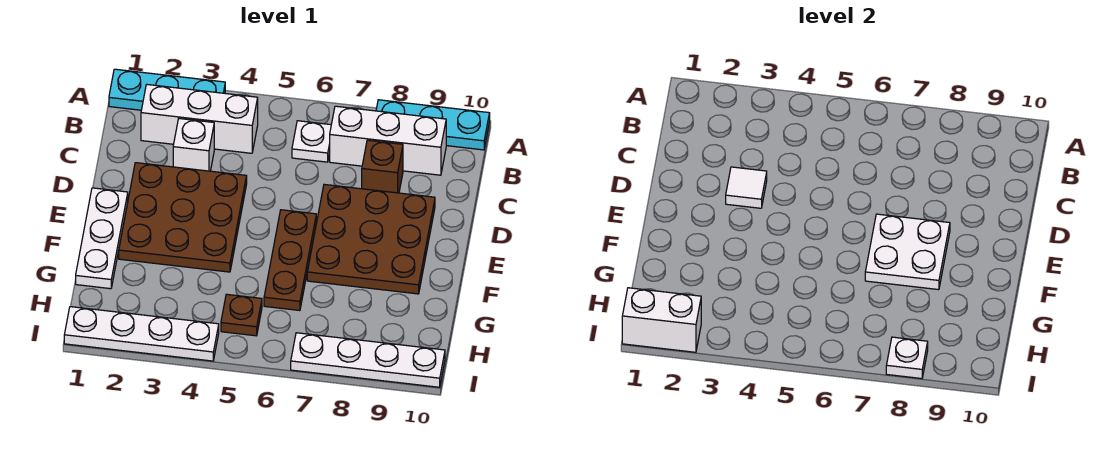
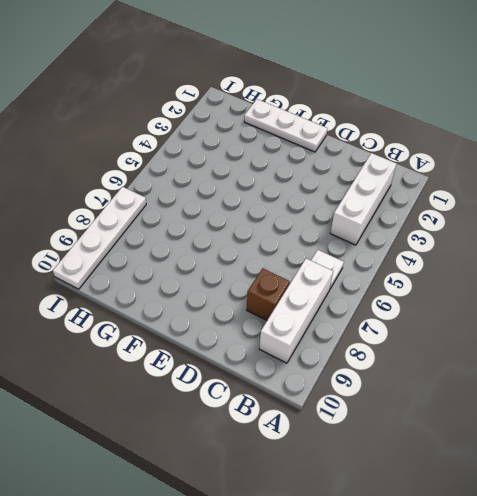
none -> cyan plate A1:A3 level 1
none -> cyan plate A8:A10 level 1
none -> white brick C3 level 1

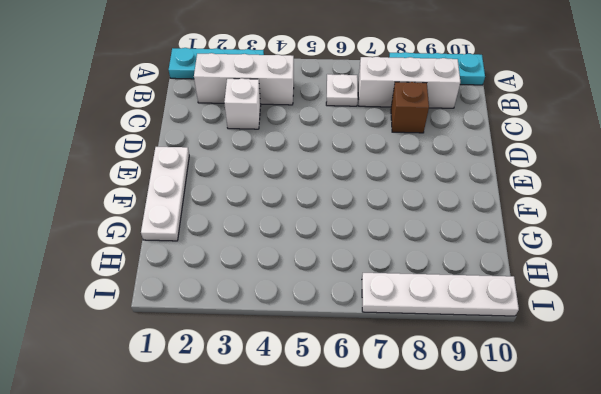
none -> brown plate D2:F4 level 1
none -> brown plate D7:F9 level 1
none -> brown plate E6:G6 level 1

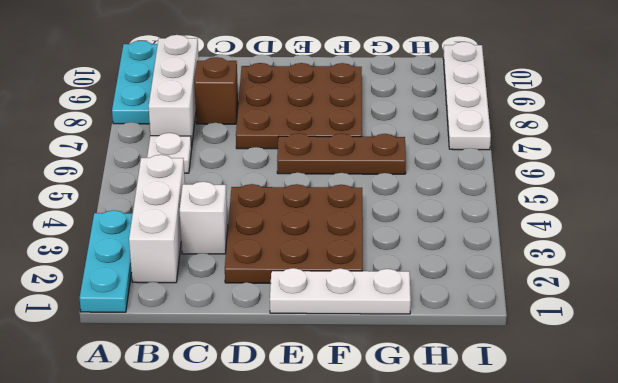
none -> brown plate H5 level 1
none -> white plate I1:I4 level 1
none -> white tile D3 level 2

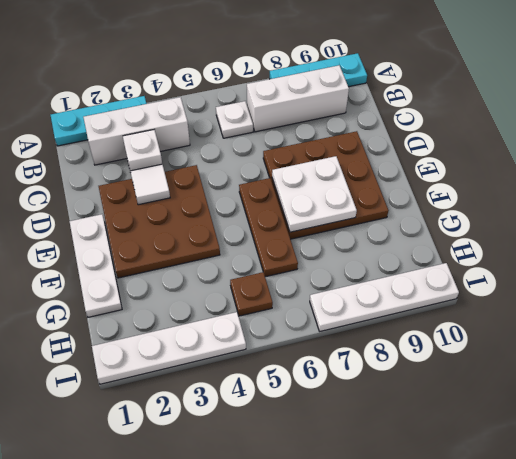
none -> brown brick C8 level 1
none -> white brick I1:I2 level 2
none -> white plate I8 level 2

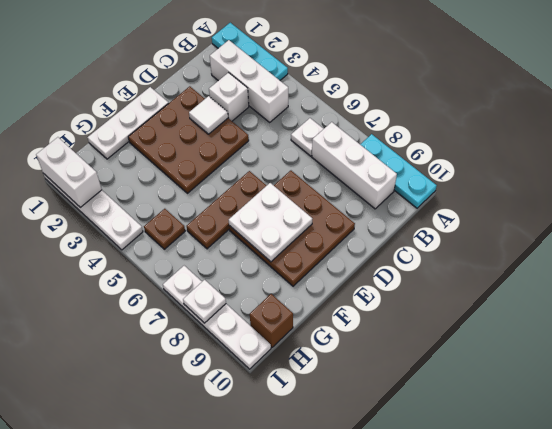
brown brick H10 level 1 -> brown brick C8 level 1

